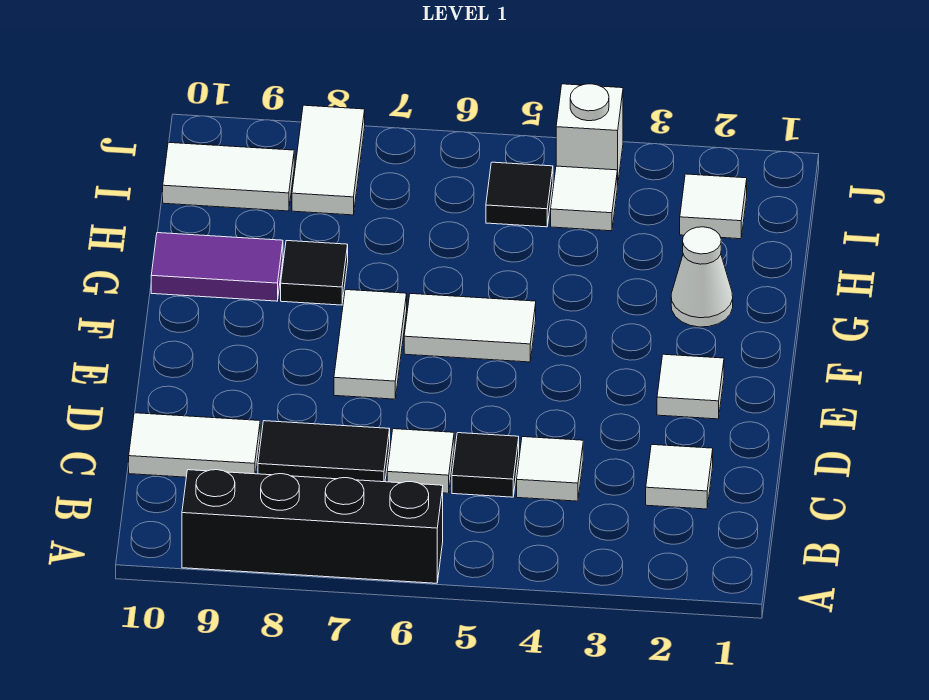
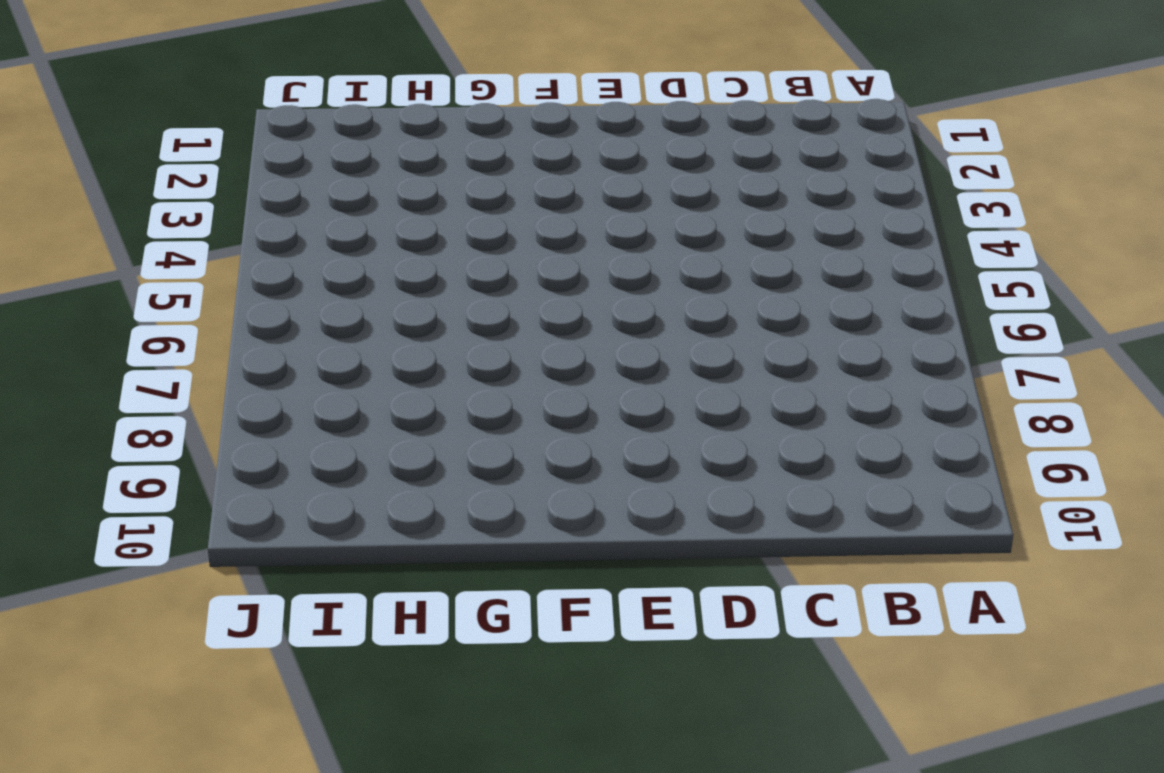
none -> black brick A6:A9 level 1
none -> white tile C2 level 1
none -> white tile C4 level 1

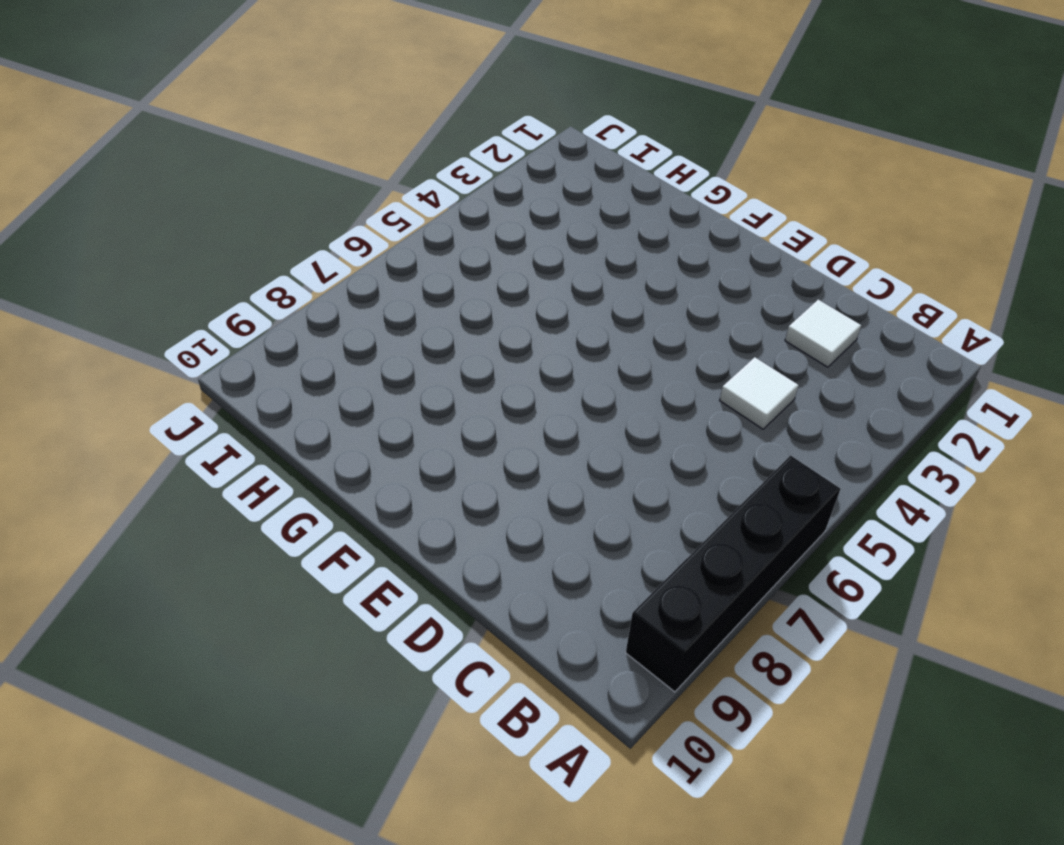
none -> black tile C5 level 1
none -> white tile C6 level 1
none -> black tile C7:C8 level 1

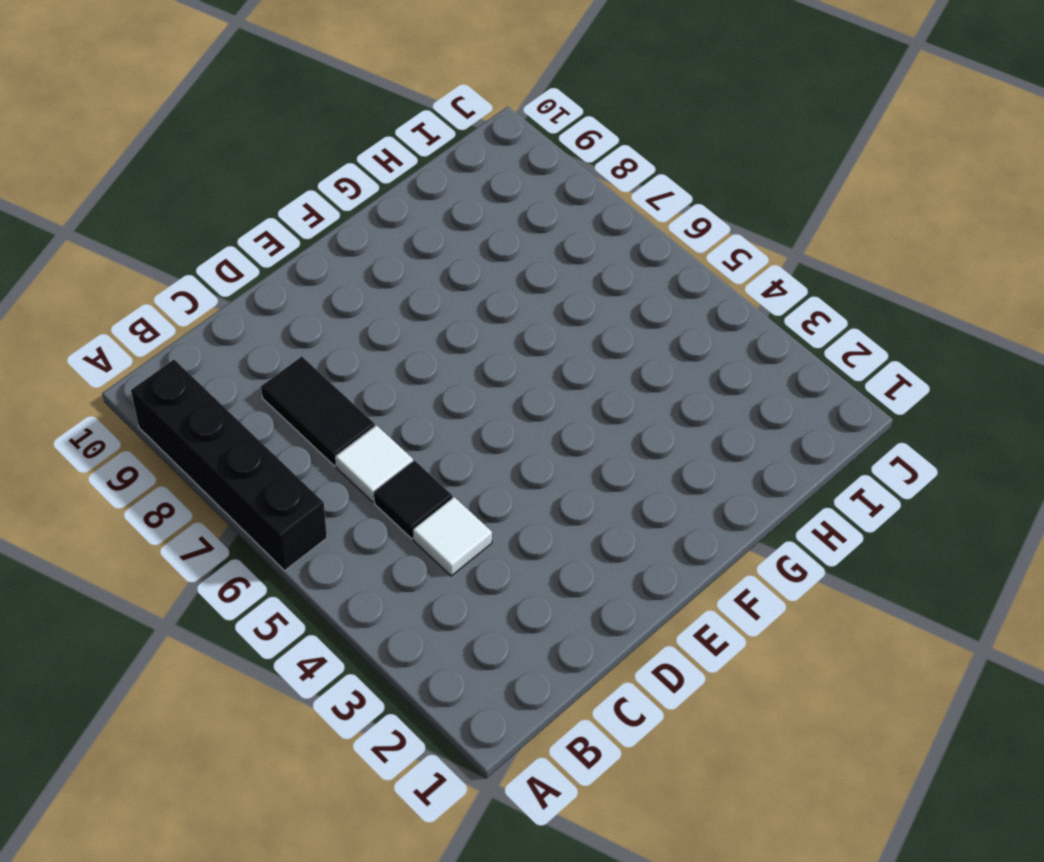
none -> white tile C2 level 1
none -> white tile C9:C10 level 1
none -> white tile E2 level 1

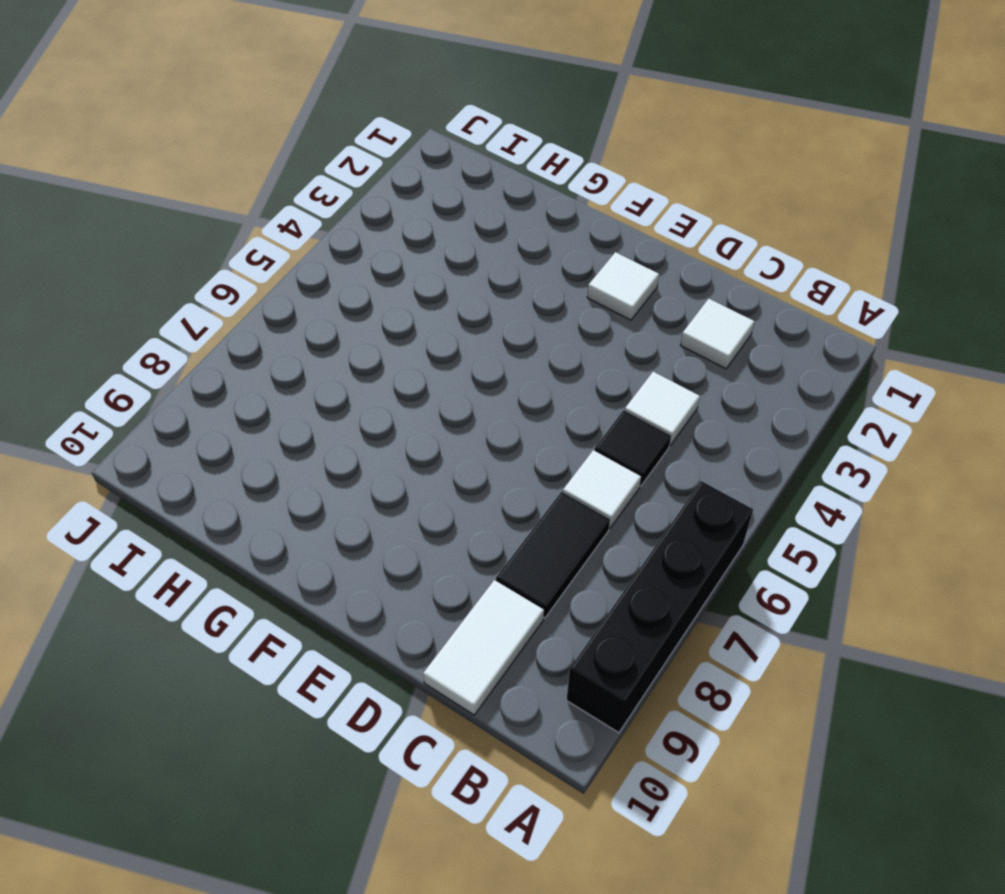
none -> white tile E7:F7 level 1
none -> white tile F5:F6 level 1
none -> white cone G2 level 1

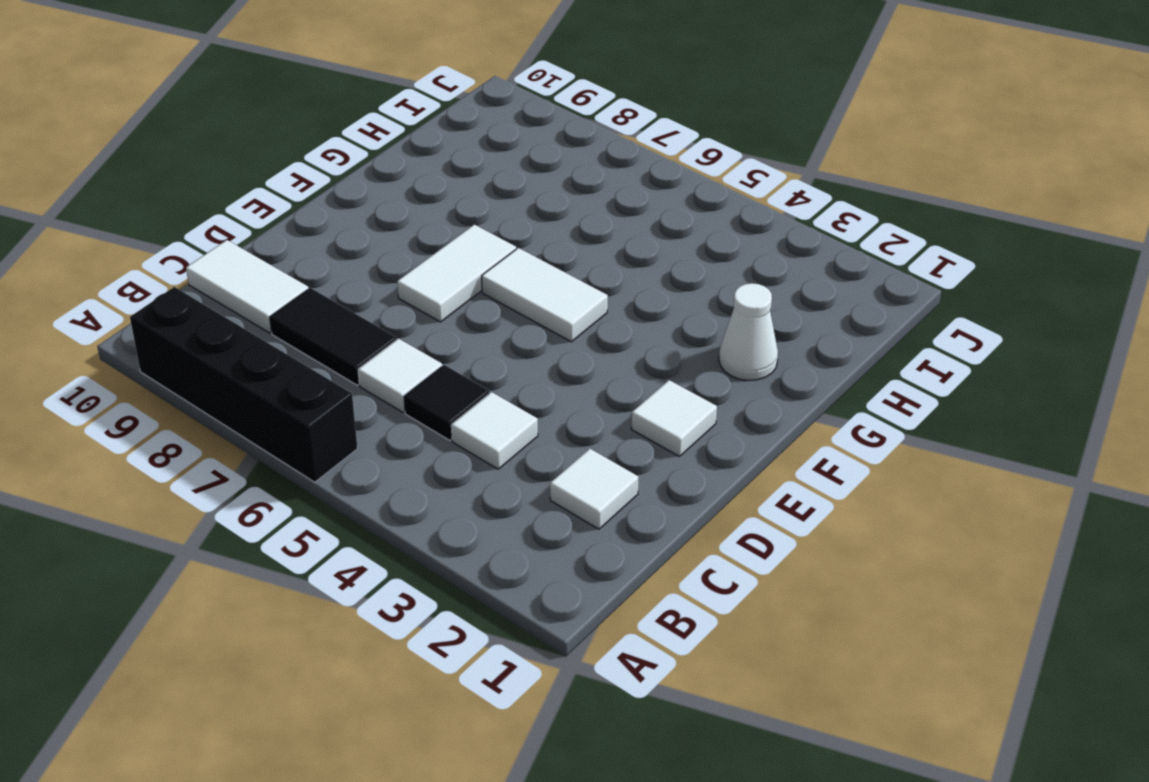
none -> black tile G8 level 1
none -> purple tile G9:G10 level 1
none -> white tile I2 level 1

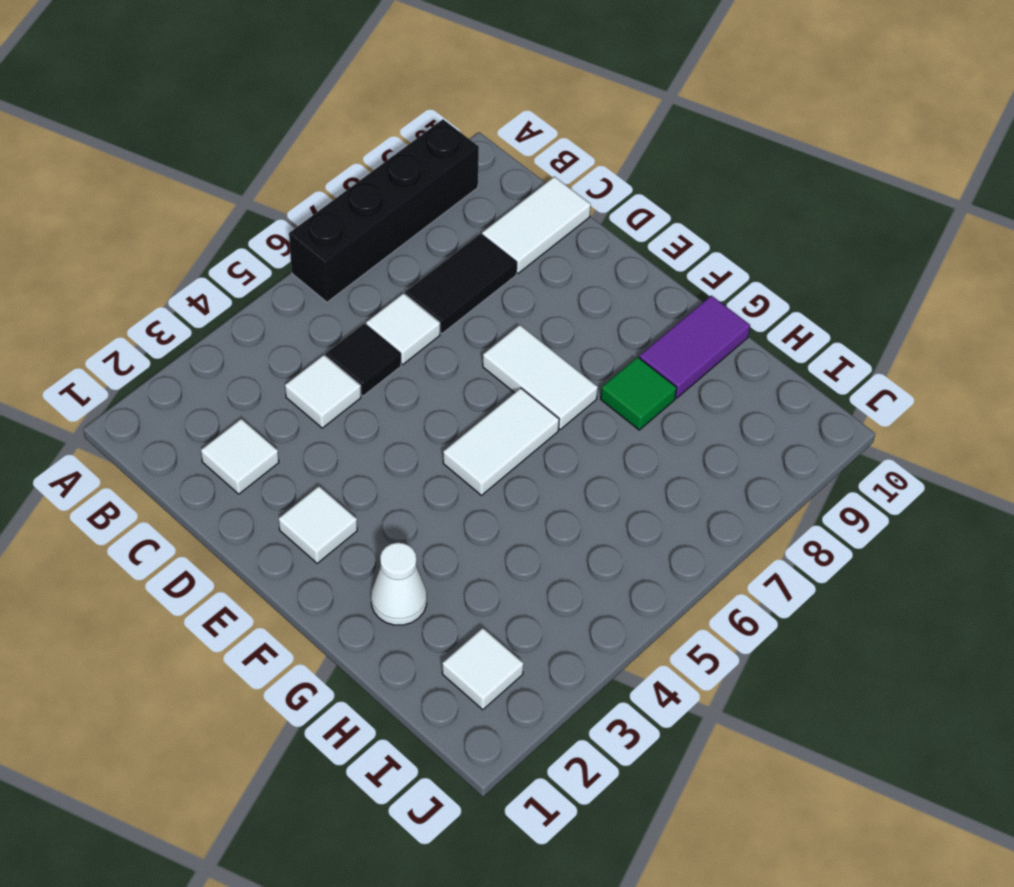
green tile G8 level 1 -> black tile G8 level 1
none -> white tile I4 level 1
none -> black tile I5 level 1
none -> white tile I8:J8 level 1

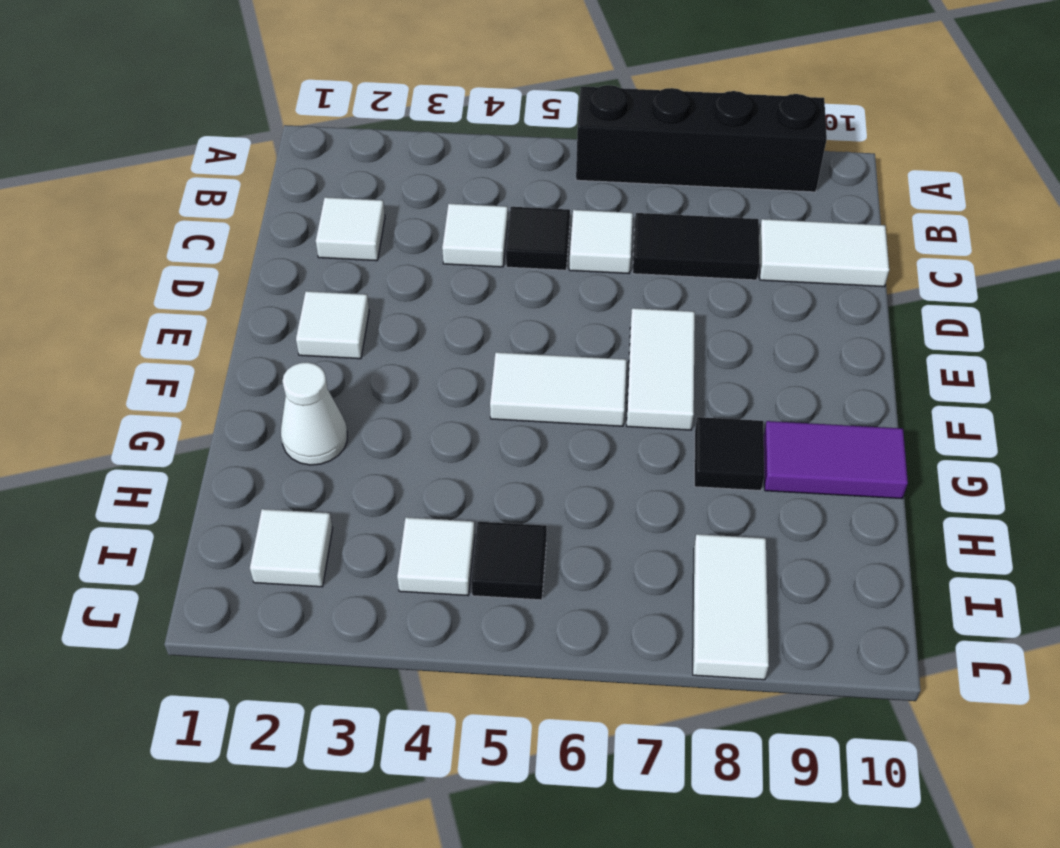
none -> white tile I9:I10 level 1
none -> white brick J4 level 1

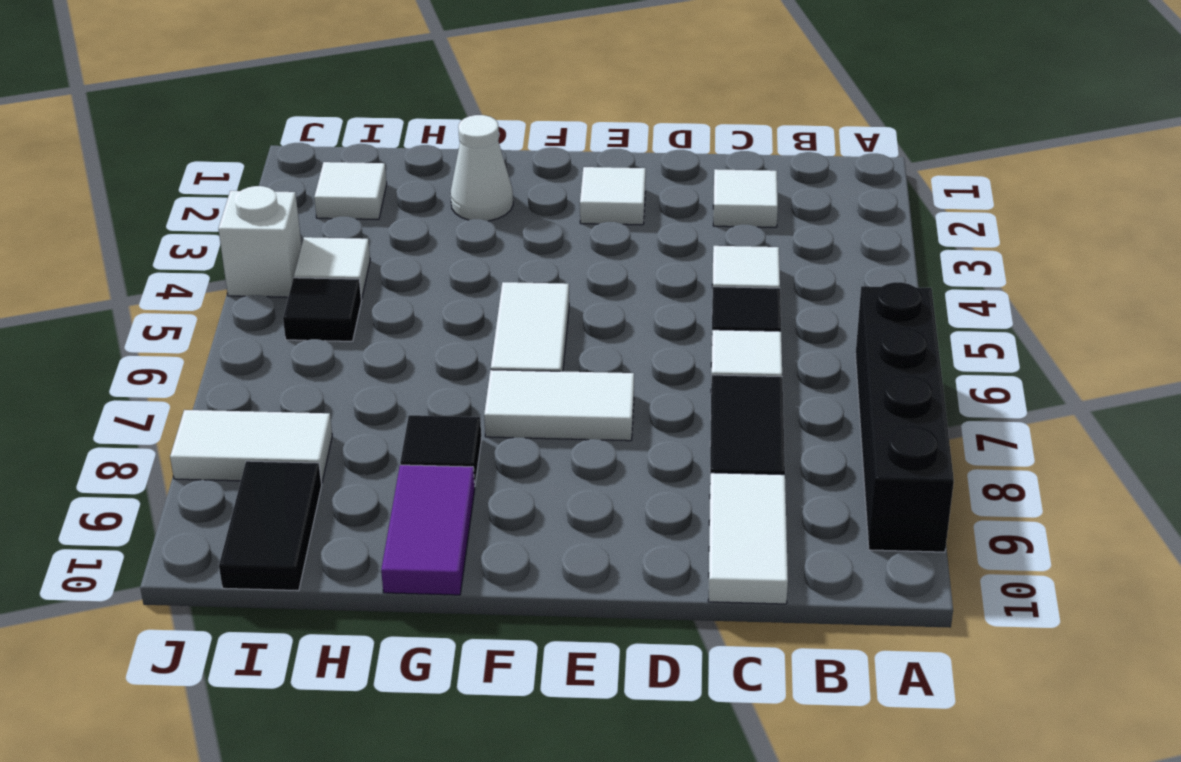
black tile I9:I10 level 1 -> white tile I9:I10 level 1

